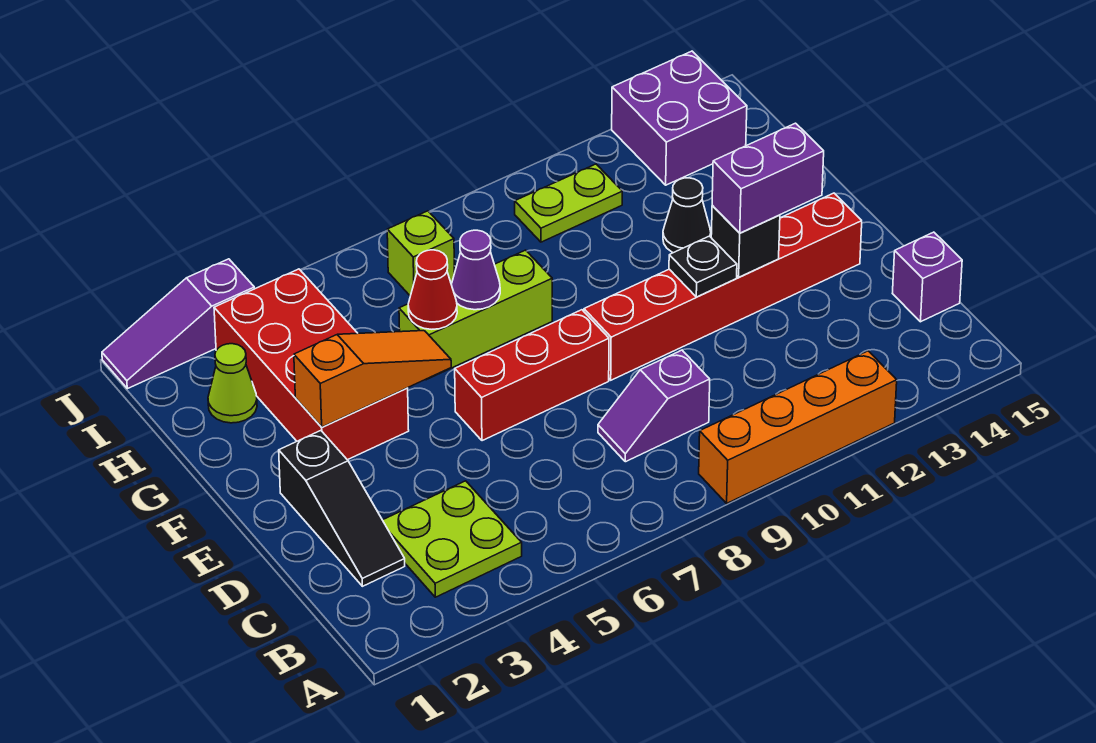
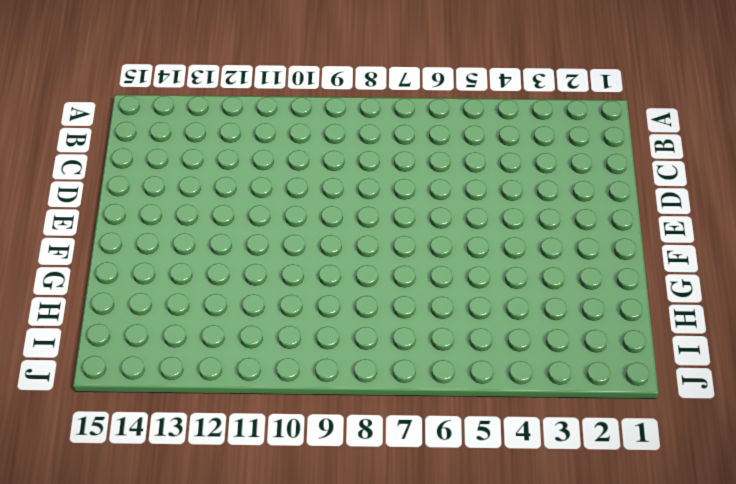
none -> orange brick A9:A12 level 1
none -> lime plate B3:C4 level 1
none -> black slope C2:E2 level 1 top E

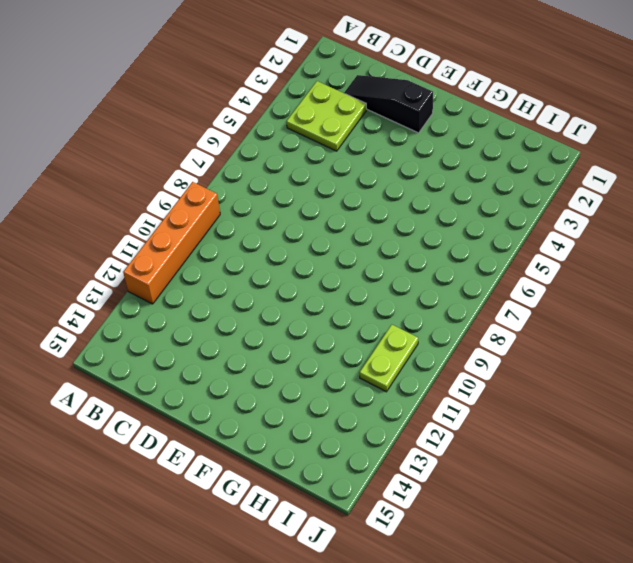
none -> purple slope C8:C9 level 1 top 9
none -> purple brick C15 level 1
none -> red brick E6:E8 level 1

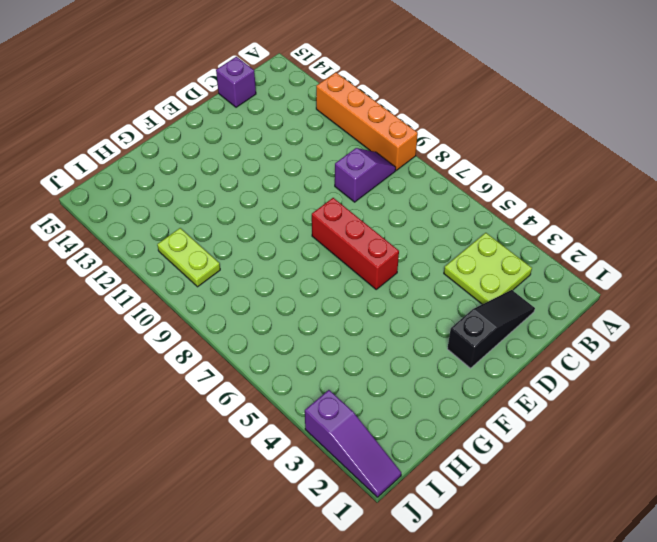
purple slope B9:C9 level 1 top C -> purple slope C8:C9 level 1 top 9
none -> red brick E9:E14 level 1
none -> red brick F3:I4 level 1
none -> lime brick G6:G8 level 1

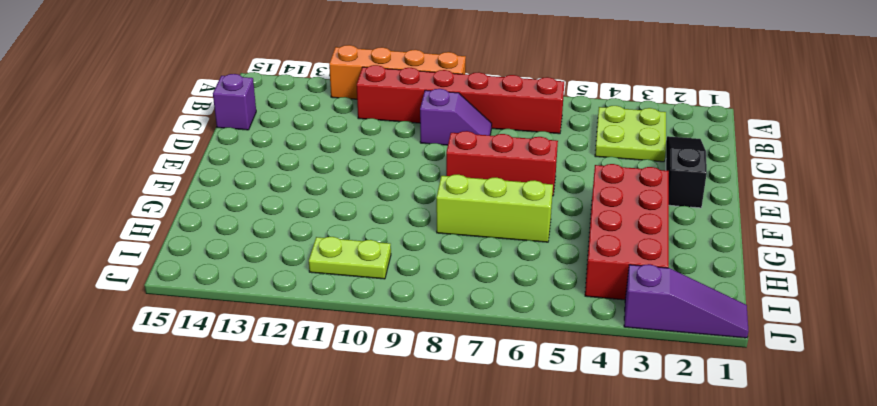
red brick B6:B11 level 1 -> red brick E9:E14 level 1
none -> black cone G12 level 1
none -> lime cone H2 level 1
none -> lime brick I7 level 1

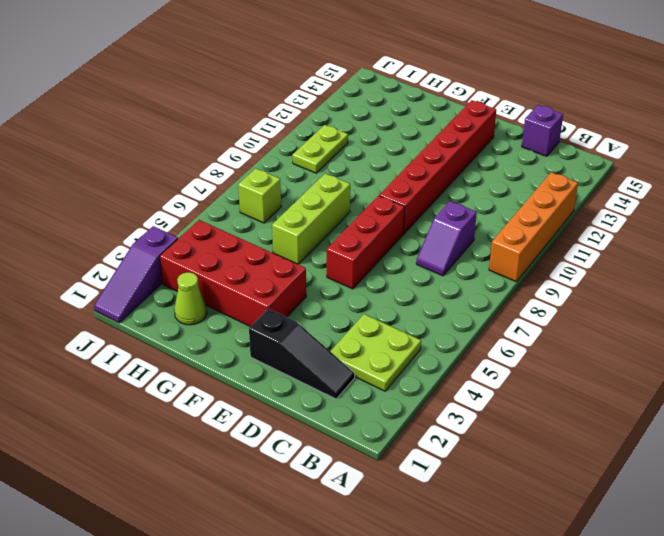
none -> black cone G12 level 1
none -> purple brick I13:J14 level 1
none -> black plate E11 level 2

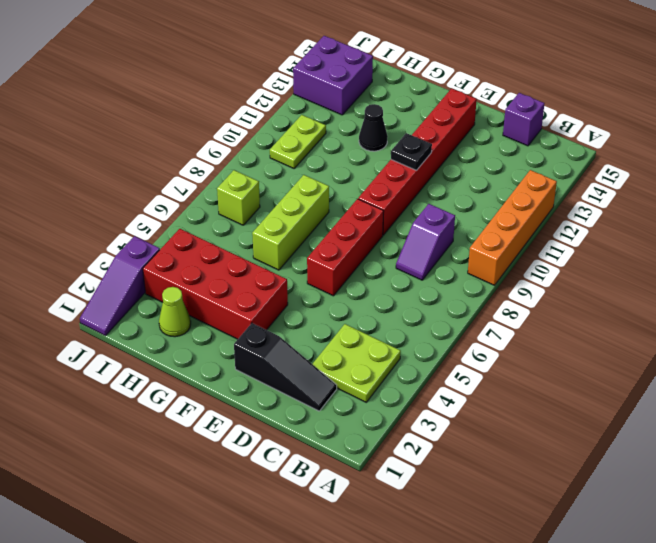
none -> black brick E12 level 2
none -> orange slope F3:F5 level 2 top 3
none -> red cone G6 level 2

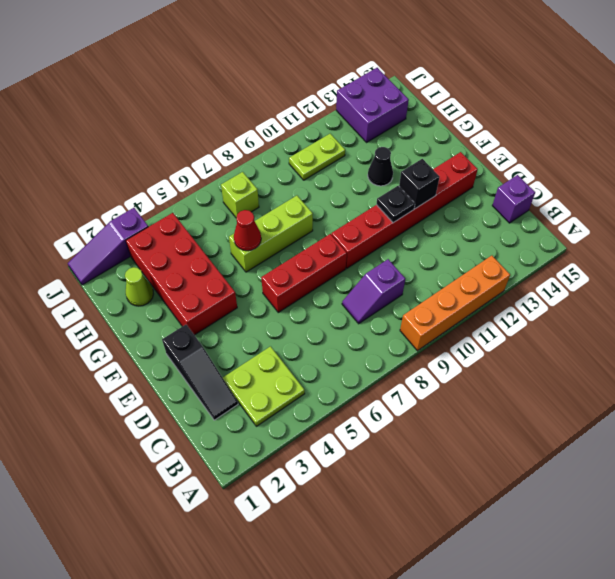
none -> orange slope F3:F5 level 2 top 3
none -> purple cone G7 level 2
none -> purple brick E12:E13 level 3

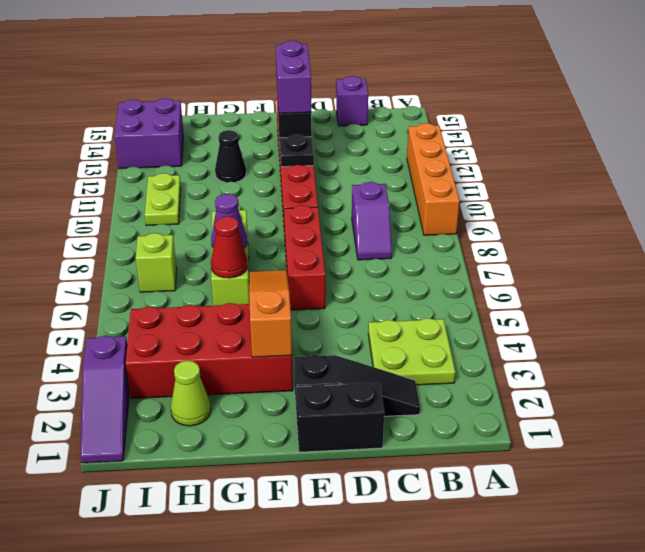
black brick D1:E1 level 1 -> none

